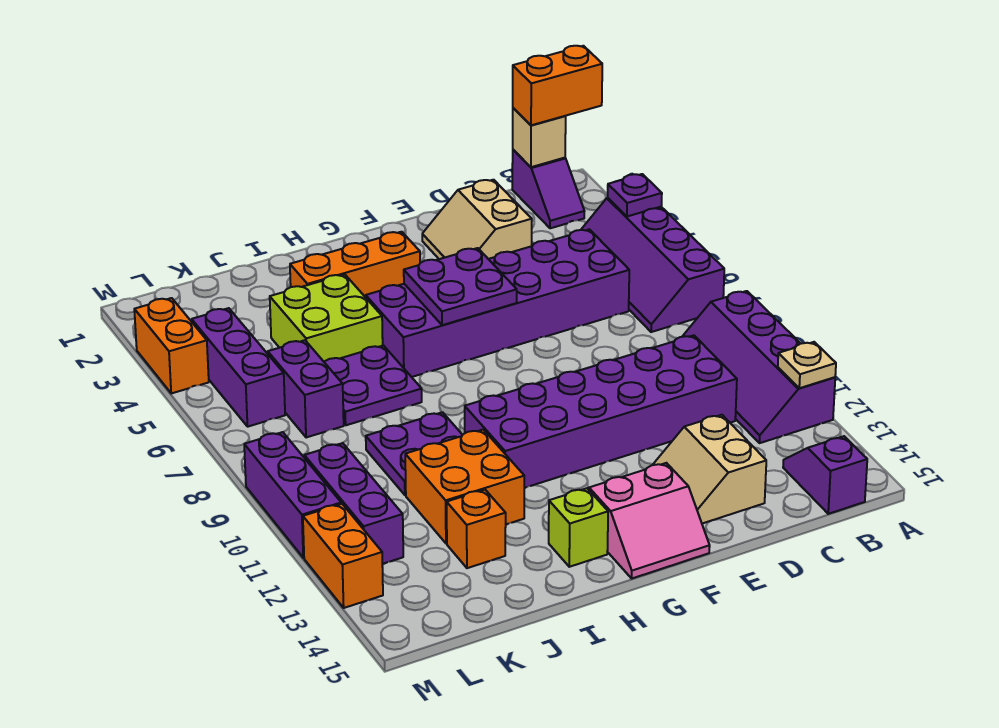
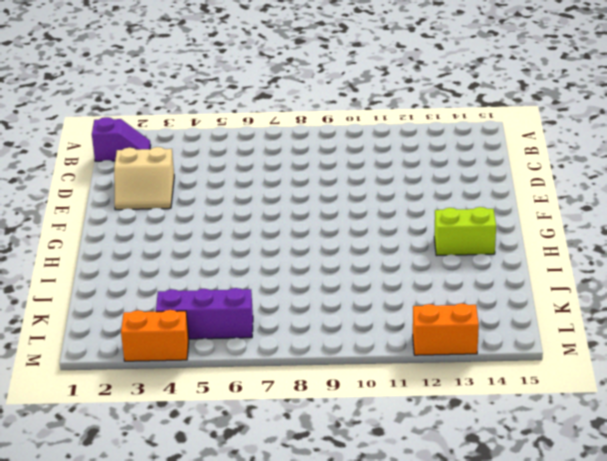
lime brick H13:H14 level 1 -> lime brick H14 level 1
none -> purple slope A4:B7 level 1 top A
none -> purple slope A9:B12 level 1 top A
none -> purple slope B14:B15 level 1 top 15

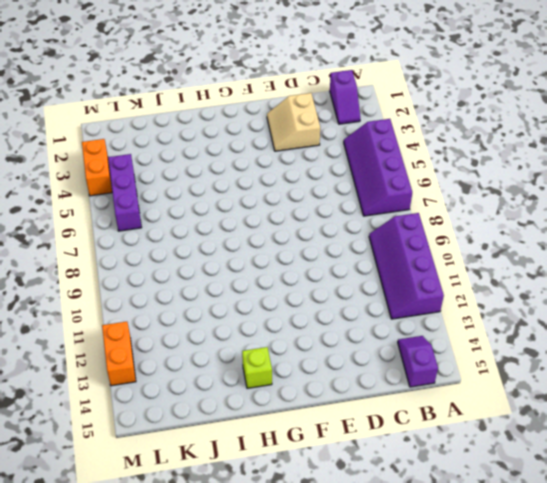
none -> purple brick C5:H6 level 1
none -> purple brick C10:H11 level 1
none -> tan slope D13:E14 level 1 top D

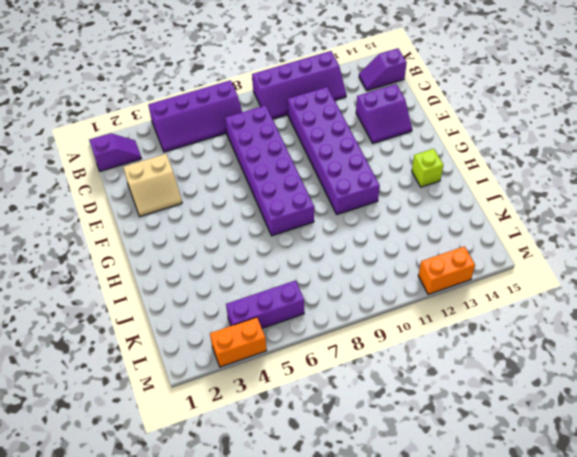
purple brick C7:H8 level 1 -> purple brick C5:H6 level 1
purple slope D13:E14 level 1 top D -> tan slope D13:E14 level 1 top D
none -> pink slope F14:G15 level 1 top 14
none -> orange brick G3:I3 level 1
none -> lime brick I4:J5 level 1

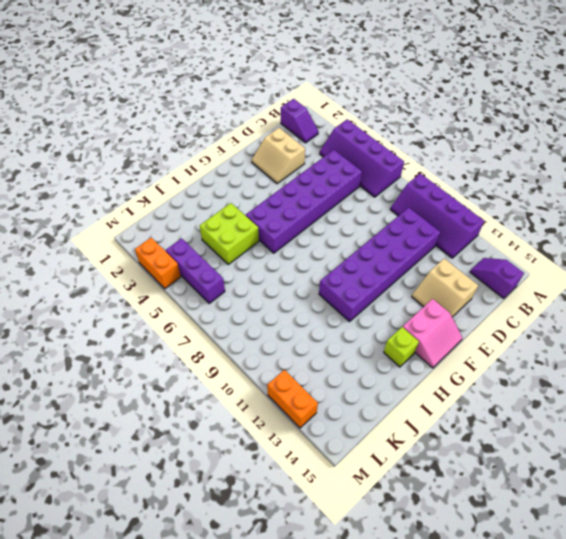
none -> orange brick G3:I3 level 1
none -> purple plate I6:J7 level 1
none -> purple plate I9:J10 level 1

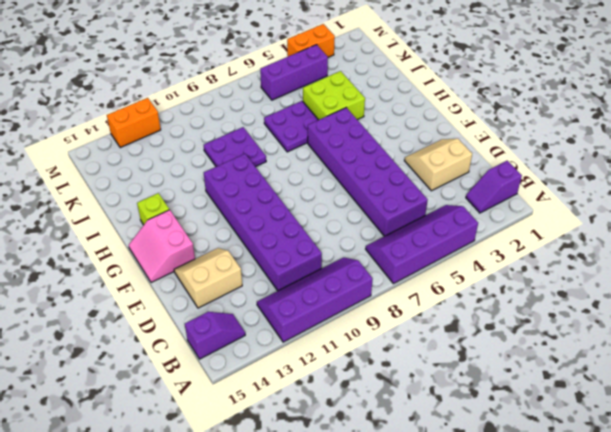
none -> orange brick G3:I3 level 1
none -> orange brick I11:J12 level 1
none -> orange brick J13 level 1

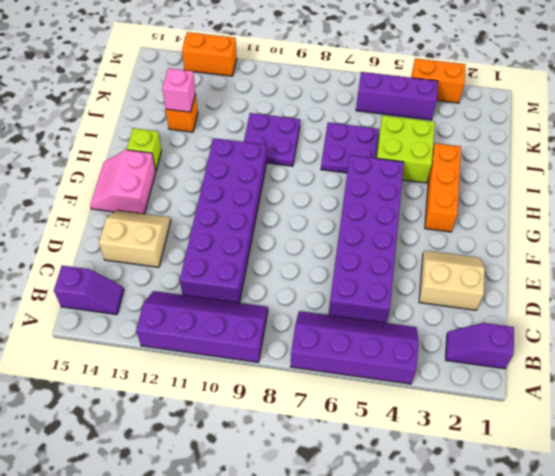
pink brick J13 level 2 -> none
none -> orange brick I11:J12 level 1
none -> purple brick K6:K7 level 1
none -> purple brick L10:L12 level 1

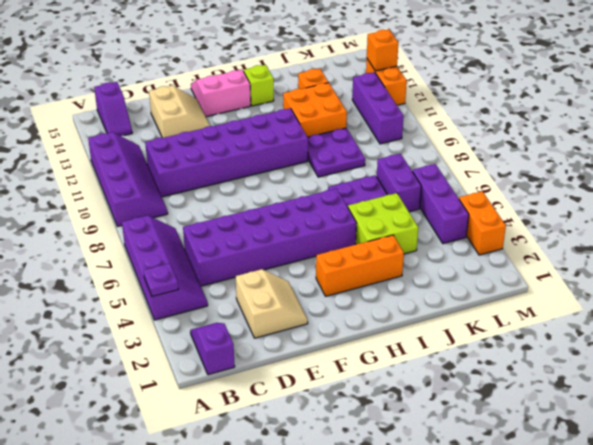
orange brick M13 level 2 -> none
none -> purple brick M9:M11 level 1
none -> tan plate A12 level 2
none -> tan brick B1 level 2

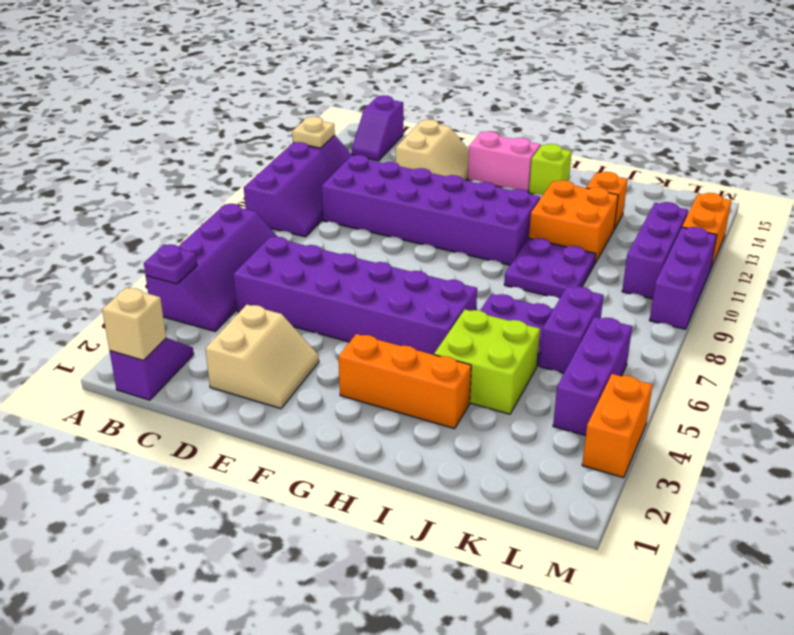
none -> purple plate F5:G6 level 2
none -> orange brick A1:B1 level 3

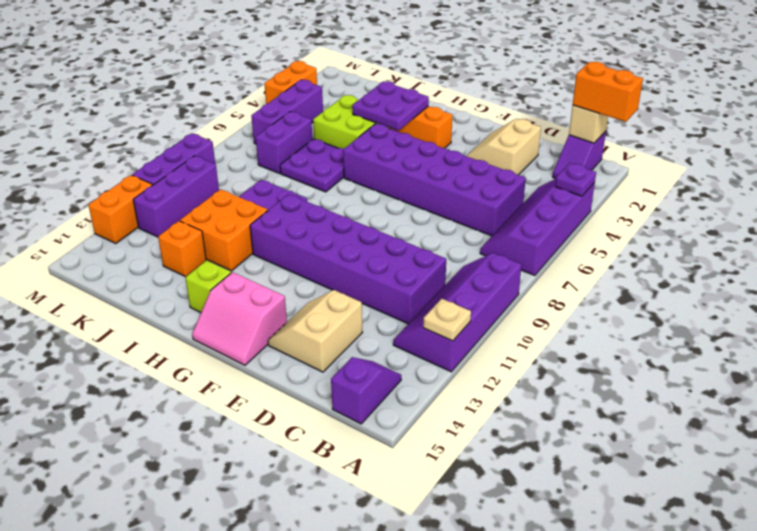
purple plate H3:I4 level 2 -> purple plate F5:G6 level 2

